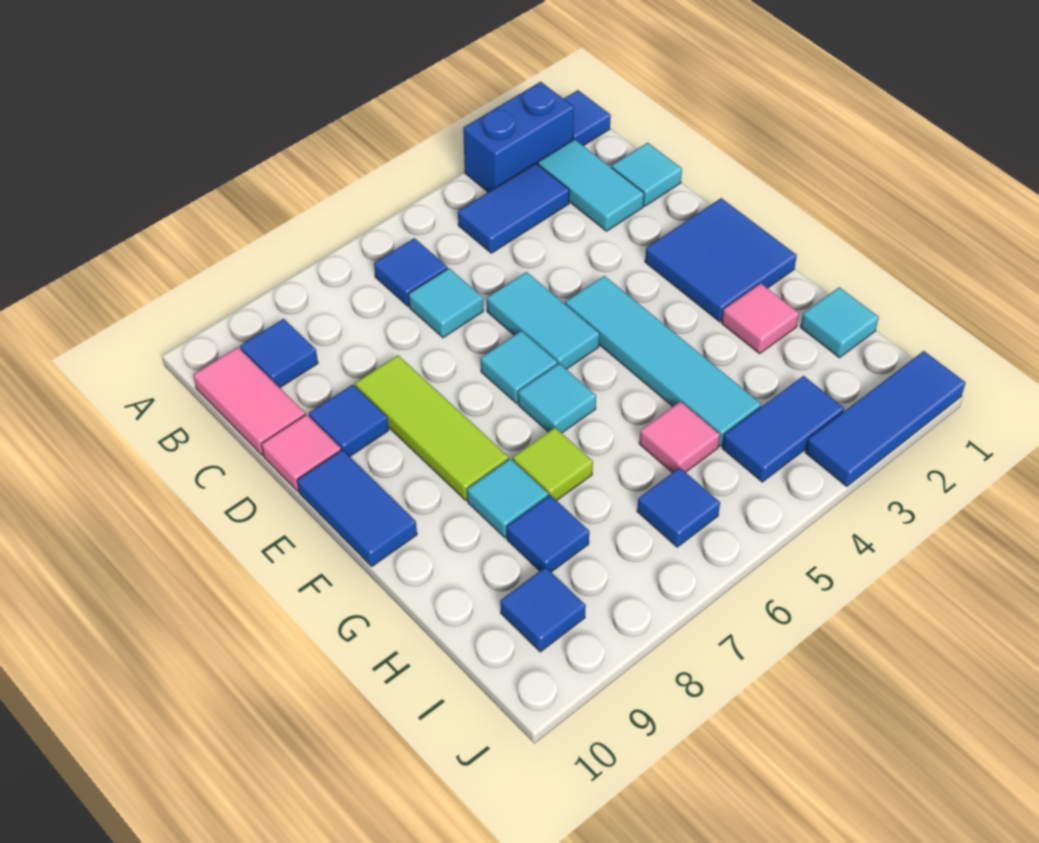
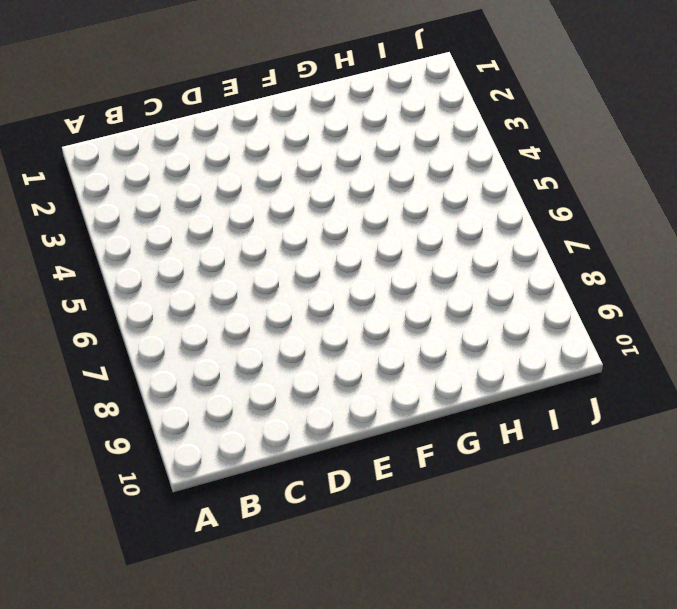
none -> blue tile A1 level 1
none -> blue brick A2:A3 level 1
none -> cyan tile B2:C2 level 1

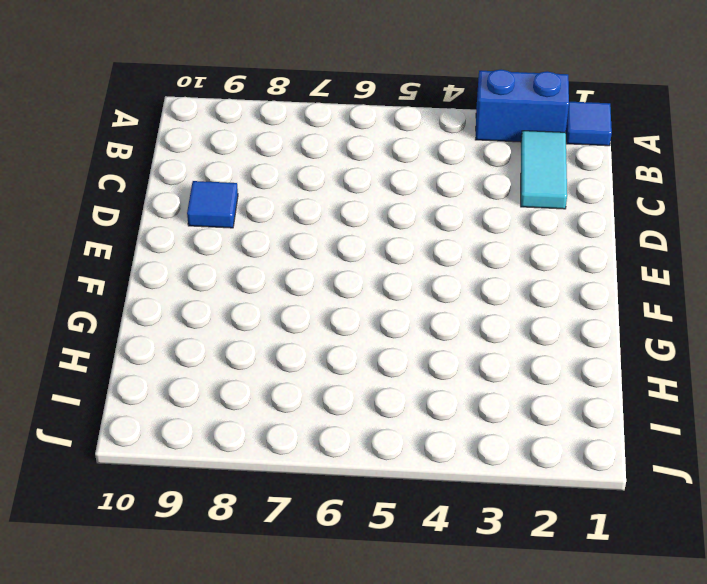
none -> blue tile B3:B4 level 1
none -> blue tile B6 level 1
none -> blue tile B9 level 1

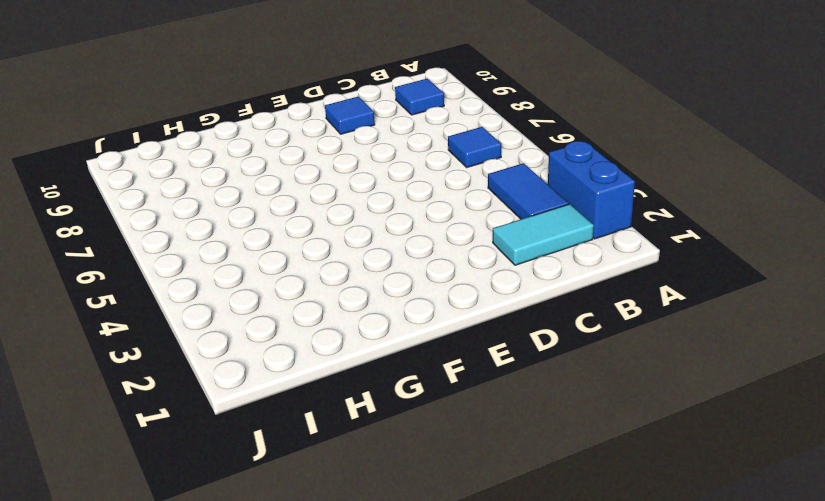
none -> blue tile A1 level 1
none -> pink tile B10:C10 level 1
none -> cyan tile C1 level 1

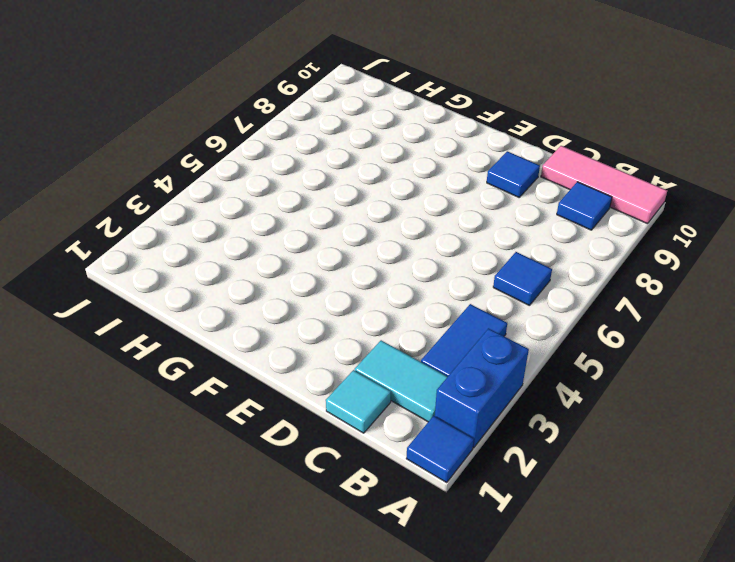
pink tile A10:C10 level 1 -> pink tile B10:C10 level 1
none -> cyan tile C6 level 1
none -> cyan tile D5:E5 level 1
none -> lime tile D8:F8 level 1

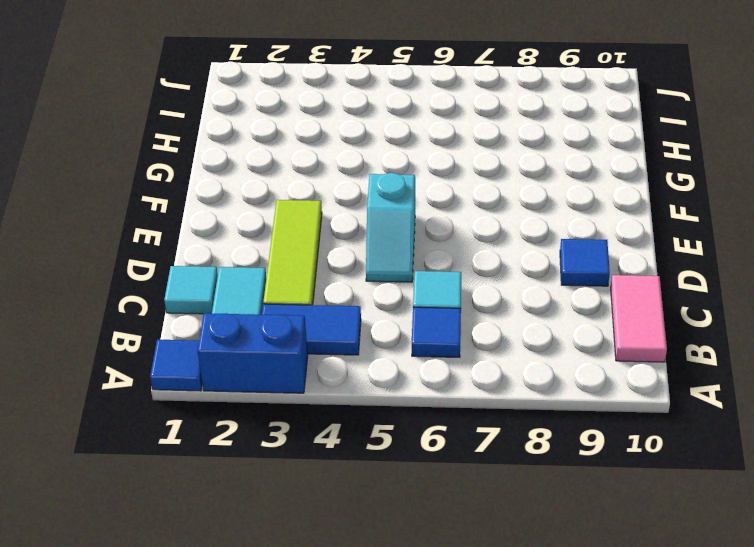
lime tile C3:E3 level 1 -> lime tile D8:F8 level 1
cyan slope D5:E5 level 1 top E -> cyan tile D5:E5 level 1
none -> blue tile B9 level 1
none -> pink tile D10 level 1
none -> blue tile E1:F2 level 1

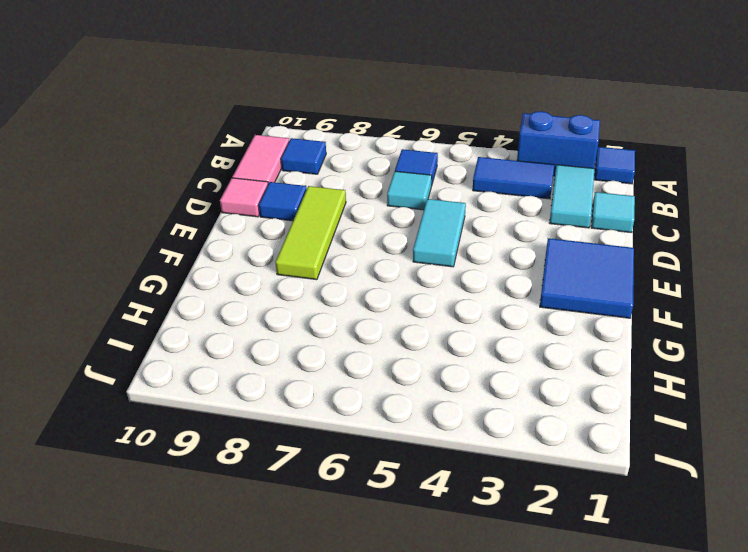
none -> cyan tile E4:H4 level 1
none -> cyan tile E6 level 1
none -> blue tile E10:F10 level 1

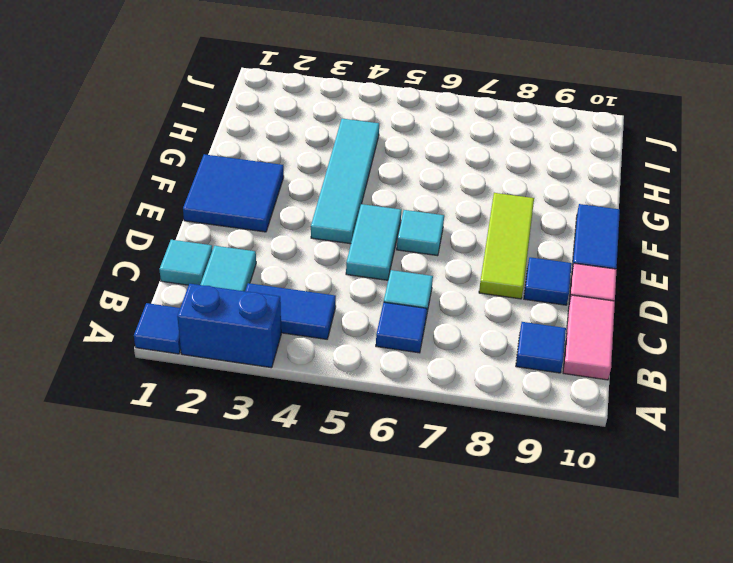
none -> cyan tile F6 level 1
none -> pink tile G2 level 1
none -> lime tile G7 level 1

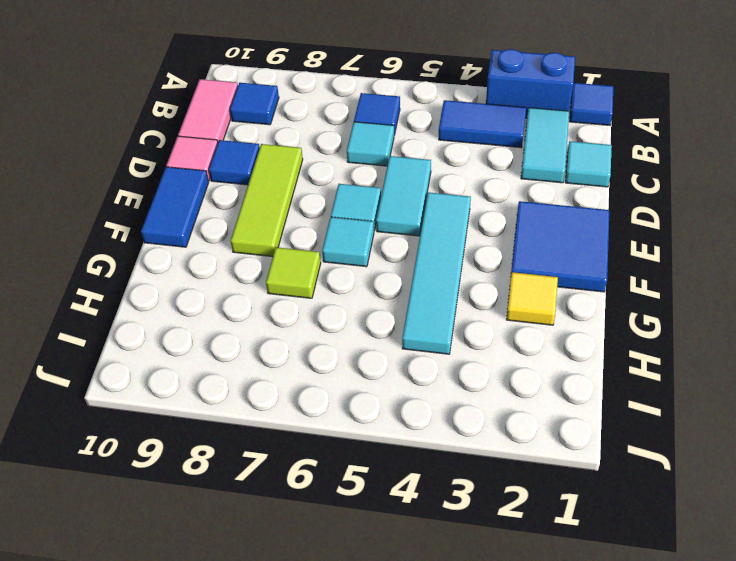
yellow tile G2 level 1 -> pink tile G2 level 1
none -> cyan tile G8 level 1
none -> cyan tile H1 level 1
none -> pink tile H5 level 1

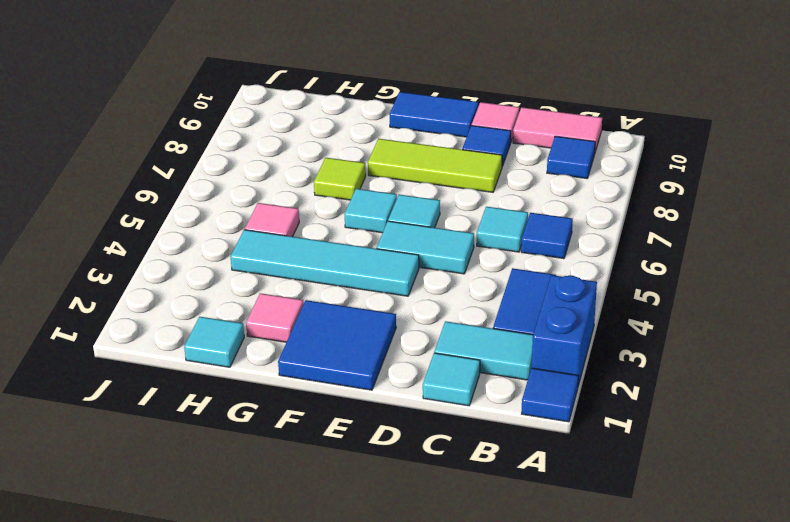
none -> cyan tile G8 level 1
none -> blue tile H8 level 1
none -> blue tile I3:I4 level 1

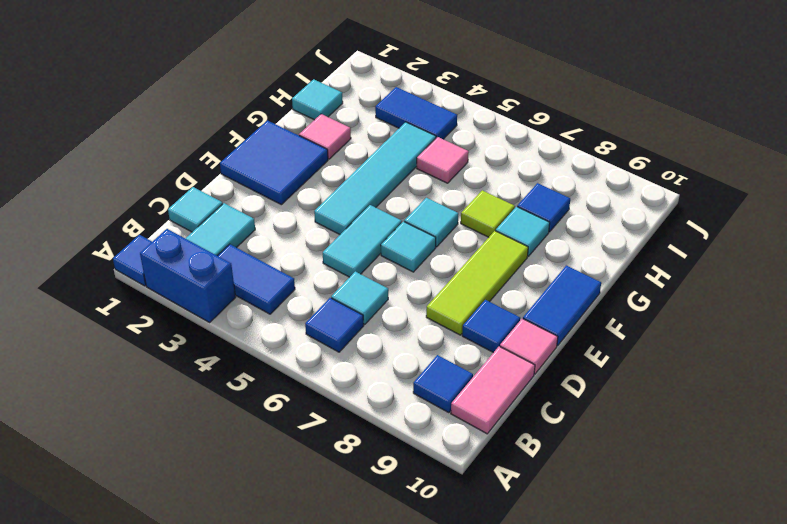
none -> blue tile I6 level 1
none -> blue tile I9 level 1
none -> blue tile J1:J3 level 1

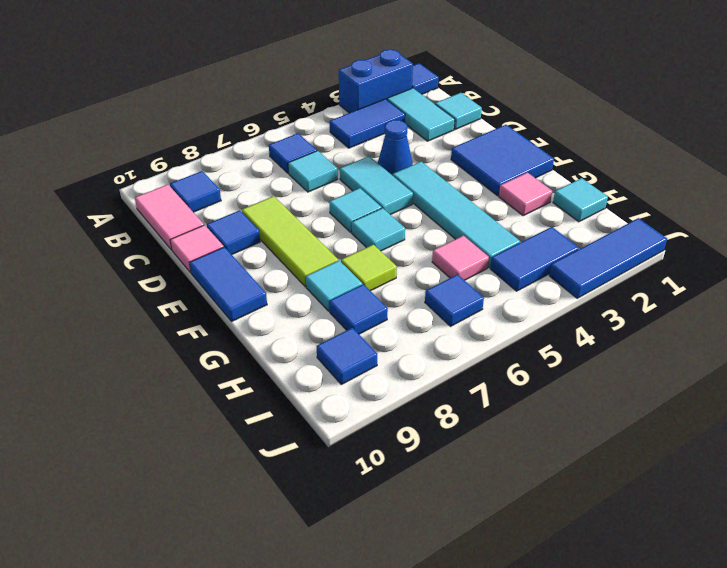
blue cone D4 level 1 -> none

